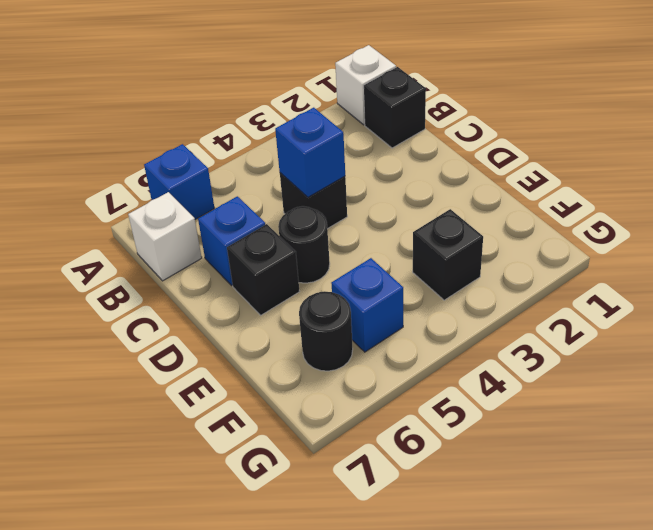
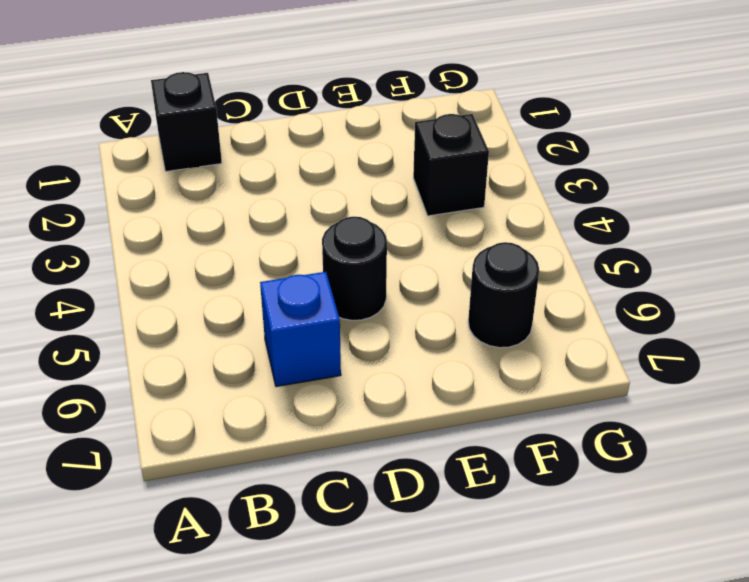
none -> white brick A1 level 1
none -> blue brick A6 level 1
none -> white brick B7 level 1

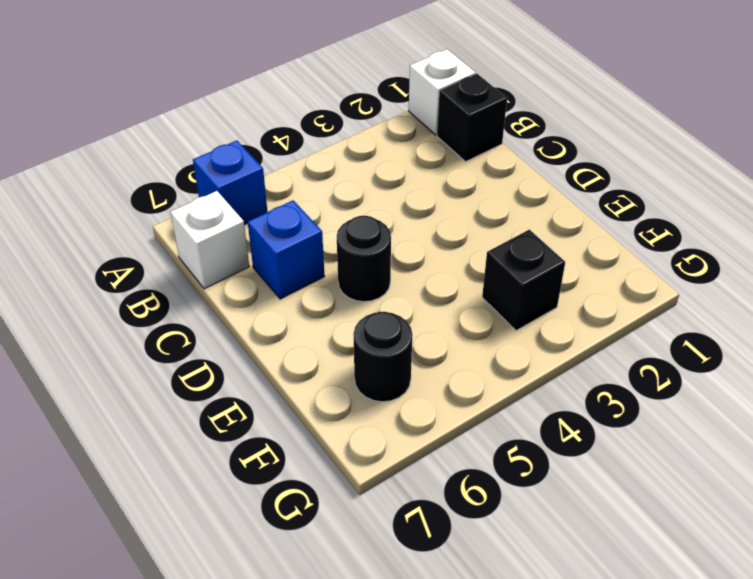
none -> black brick C4 level 1
none -> black brick D6 level 1
none -> blue brick F5 level 1

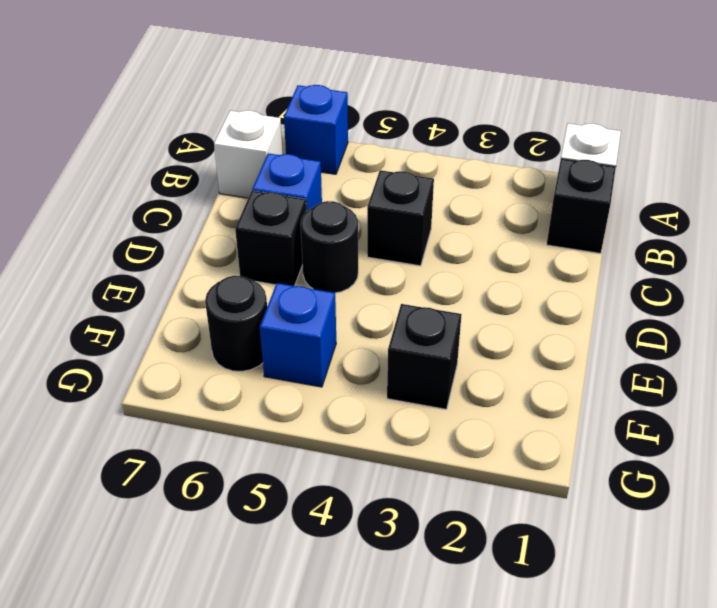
none -> blue brick C4 level 2

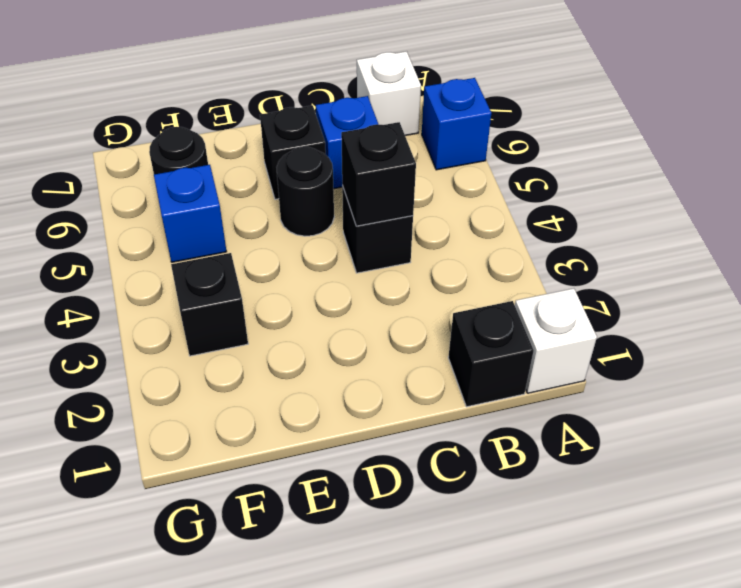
black brick C4 level 2 -> blue brick C4 level 2

